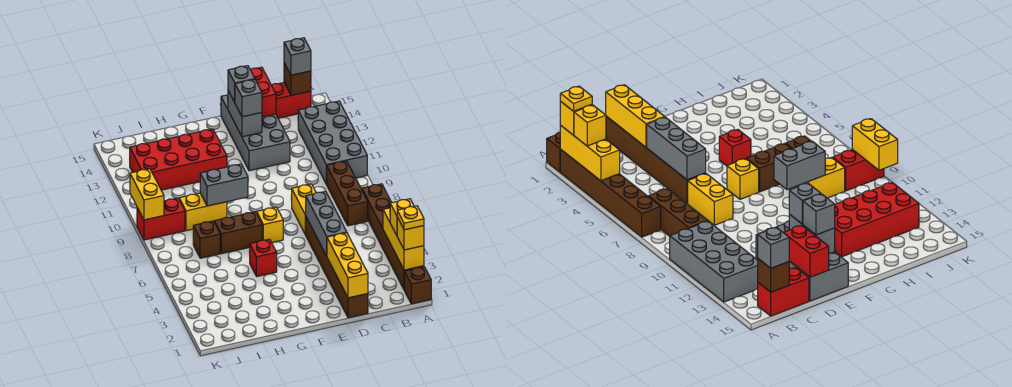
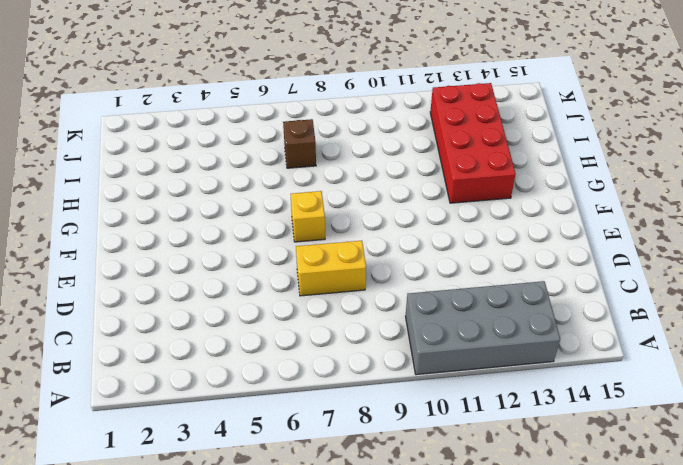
none -> brown brick A1 level 1
none -> brown brick A2:A7 level 1
none -> brown brick B7:B9 level 1

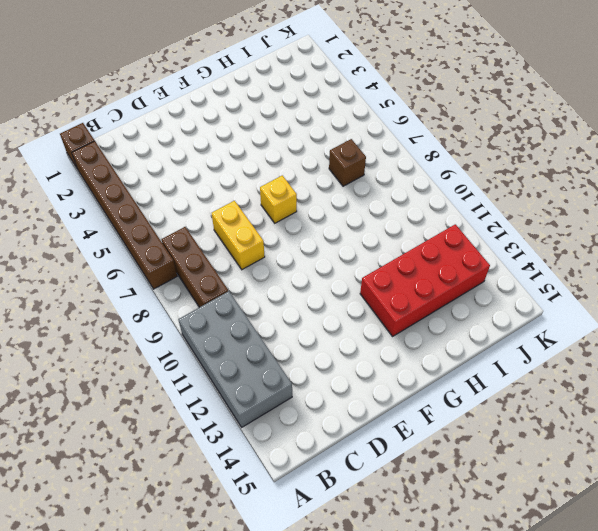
none -> red brick B15:C15 level 1
none -> brown brick D1:D6 level 1
none -> grey brick D12:E15 level 1

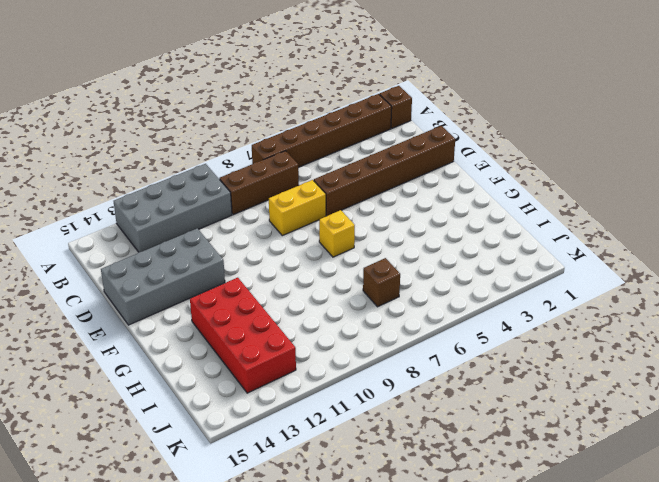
none -> red brick B15:C15 level 1
none -> red brick G5 level 1
none -> brown brick G7:H7 level 1

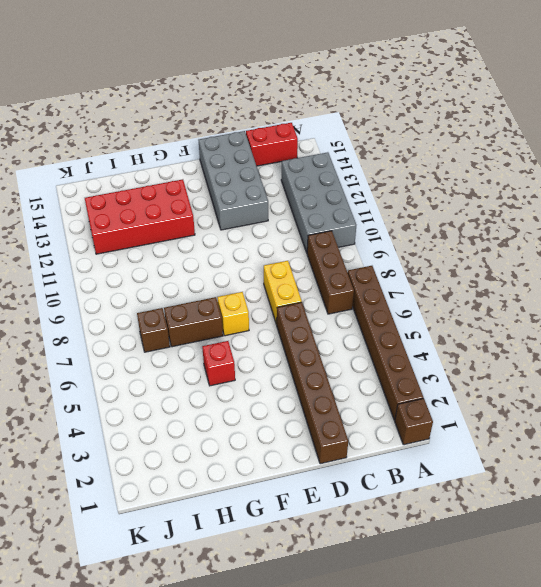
none -> yellow brick H9:I9 level 1
none -> red brick J9:K9 level 1
none -> yellow brick A2:A4 level 2

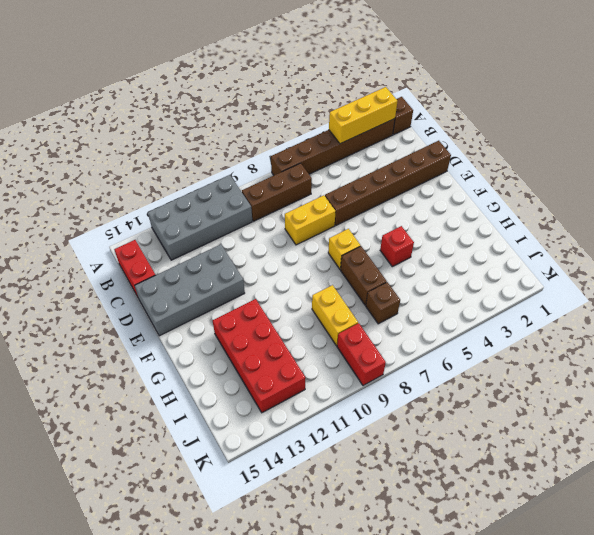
none -> brown brick B15 level 2
none -> yellow brick D1:D3 level 2
none -> grey brick D4:D6 level 2

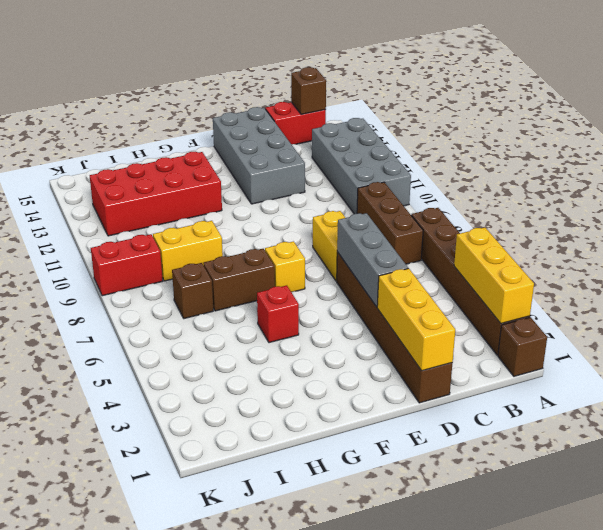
none -> red brick D14:D15 level 2
none -> grey brick E13:E14 level 2
none -> grey brick G9:H9 level 2

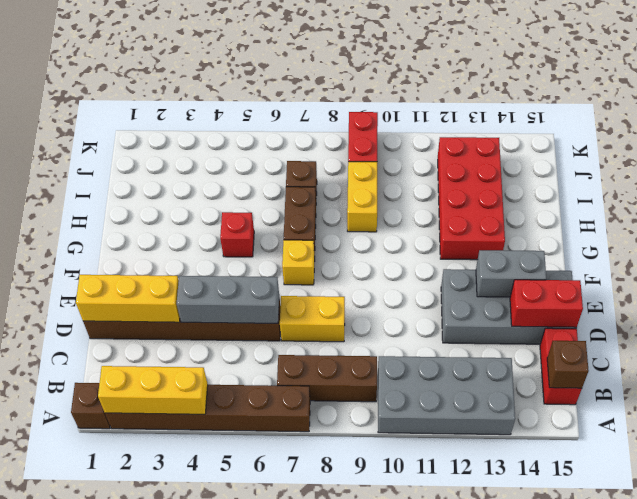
none -> grey brick G9:H9 level 2
none -> yellow brick K9:K10 level 2
none -> yellow brick A2 level 3

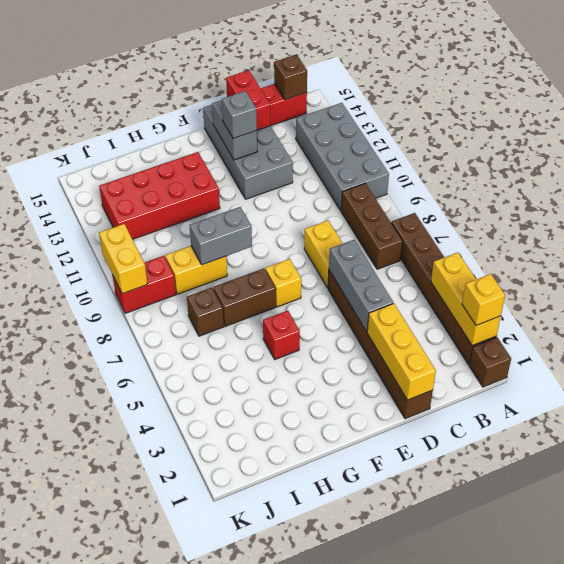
none -> yellow brick A3 level 3
none -> grey brick B15 level 3
none -> grey brick E14 level 3

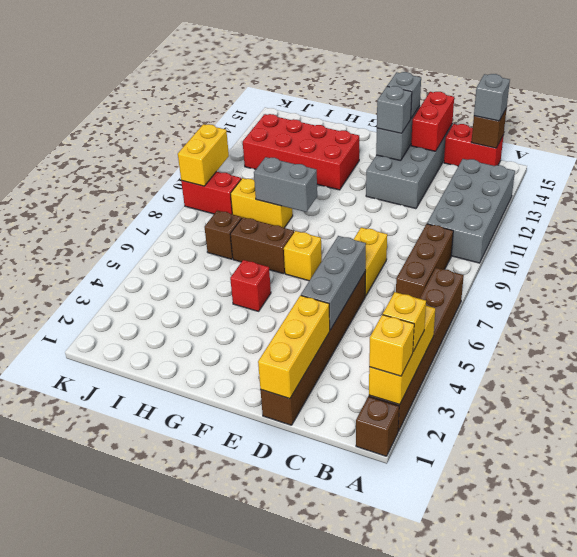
none -> yellow plate A2 level 4

